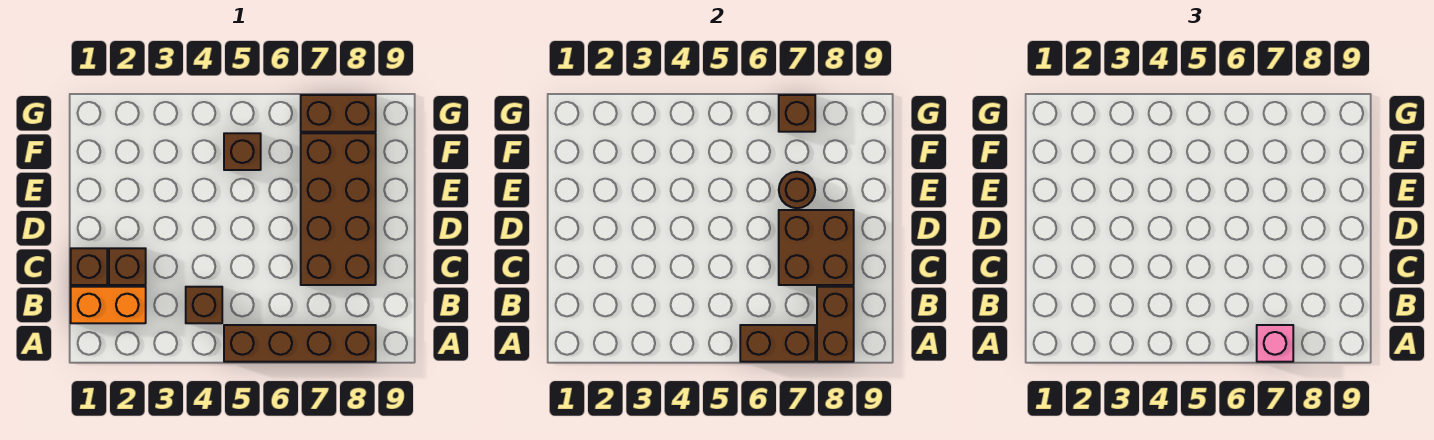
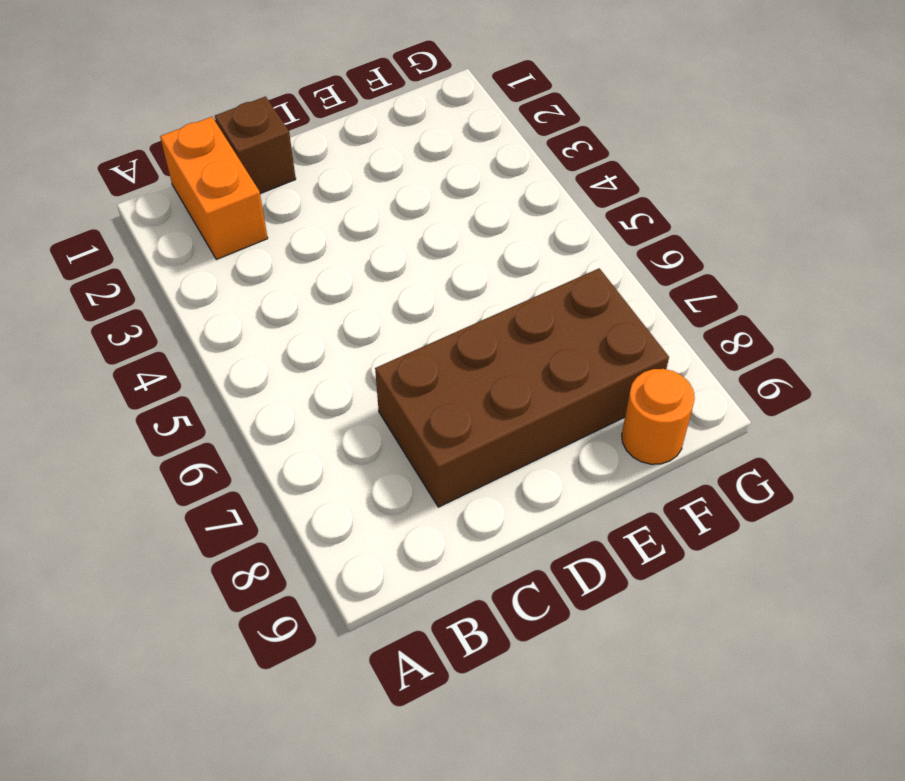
orange round brick F9 level 1 -> none
none -> brown brick A5:A8 level 1
none -> brown brick B4 level 1
none -> brown brick C2 level 1

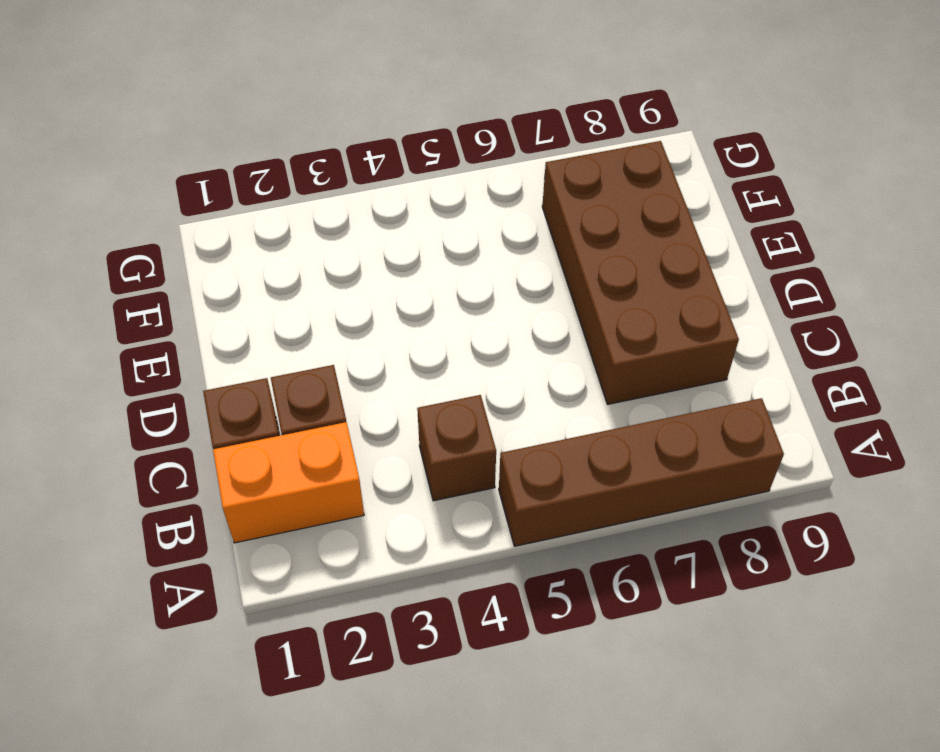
none -> brown brick F5 level 1
none -> brown brick G7:G8 level 1
none -> brown brick A6:A7 level 2

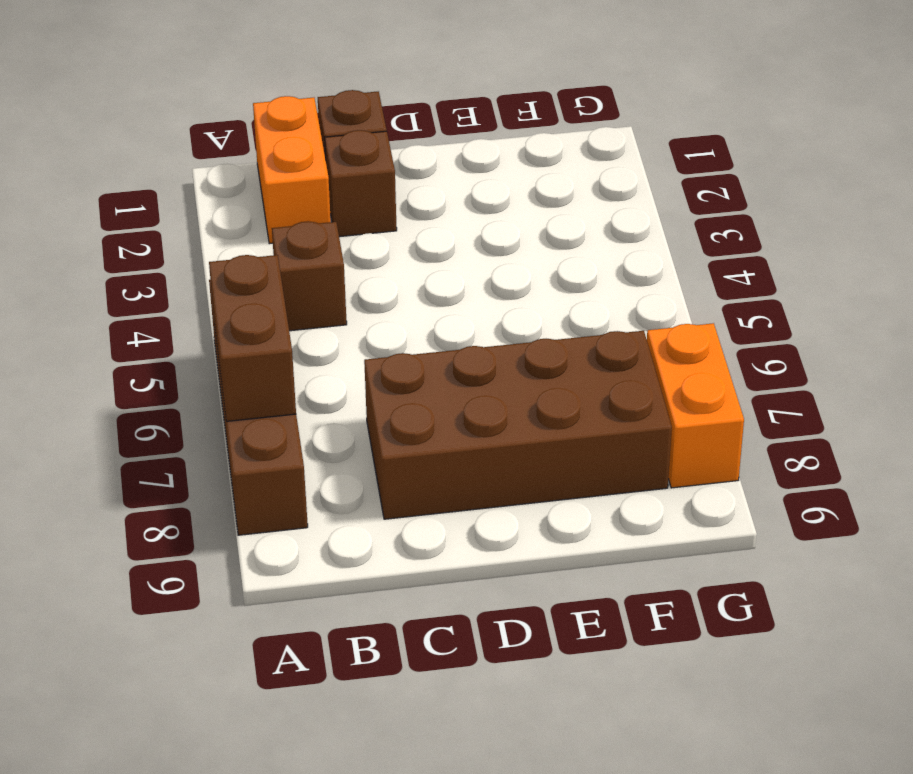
orange brick G7:G8 level 1 -> brown brick G7:G8 level 1
none -> brown brick F5 level 1
none -> brown brick A8:B8 level 2
none -> brown brick C7:D8 level 2

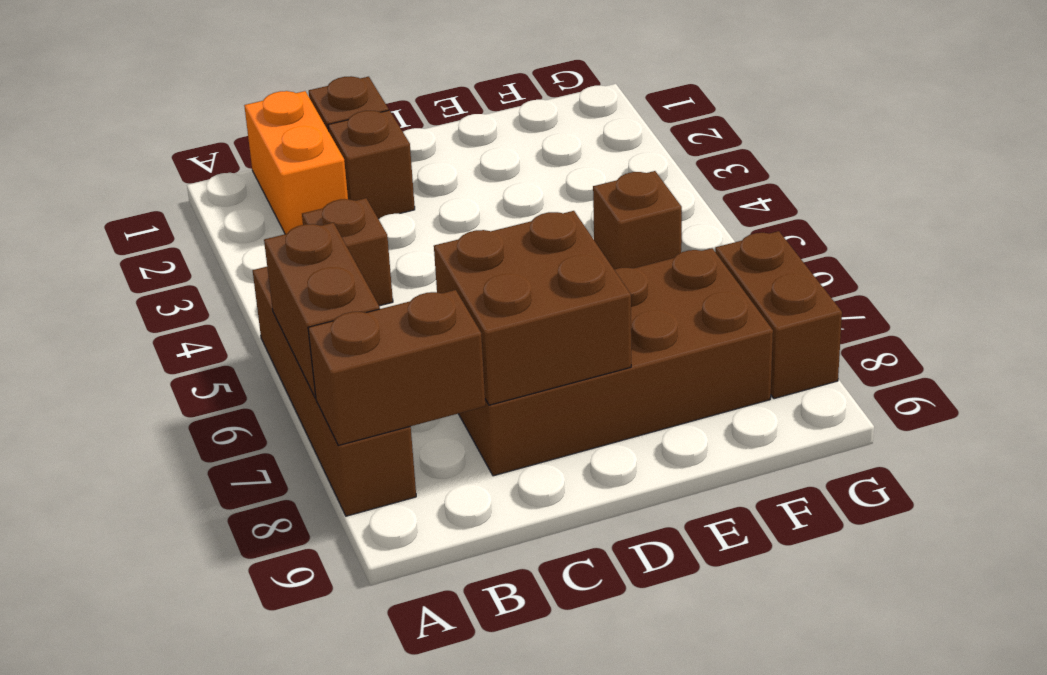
none -> brown round brick E7 level 2
none -> brown brick G7 level 2
none -> pink brick A7 level 3

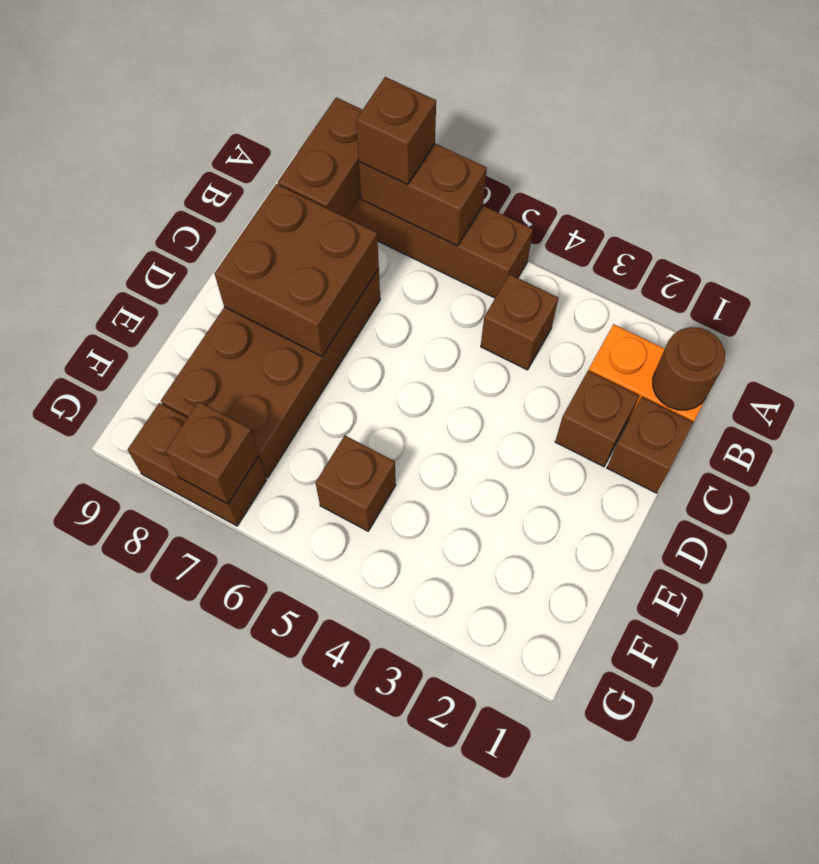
brown brick A7 level 3 -> pink brick A7 level 3
brown round brick B1 level 2 -> brown round brick E7 level 2

